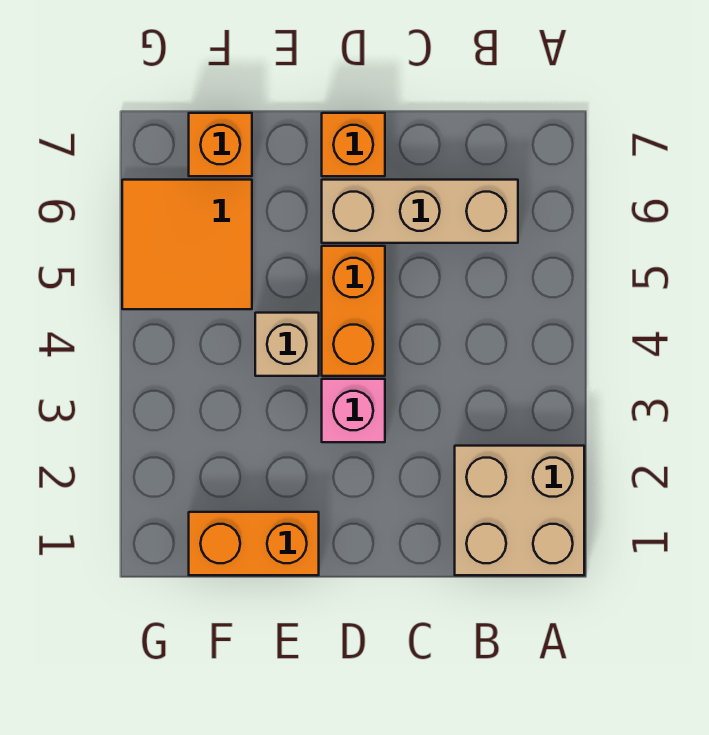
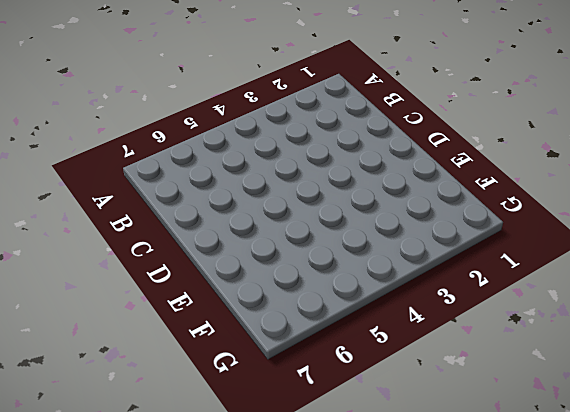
none -> tan brick A1:B2 level 1
none -> tan brick B6:D6 level 1

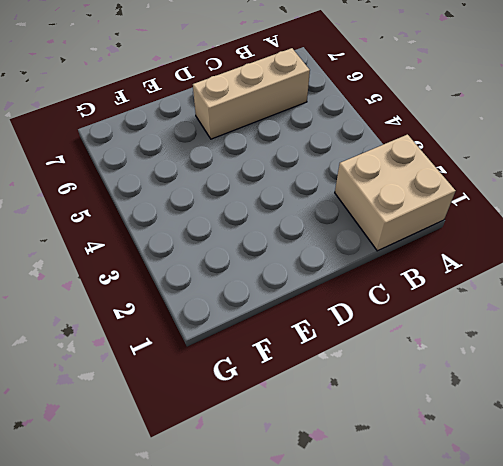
none -> pink brick D3 level 1
none -> orange brick D4:D5 level 1

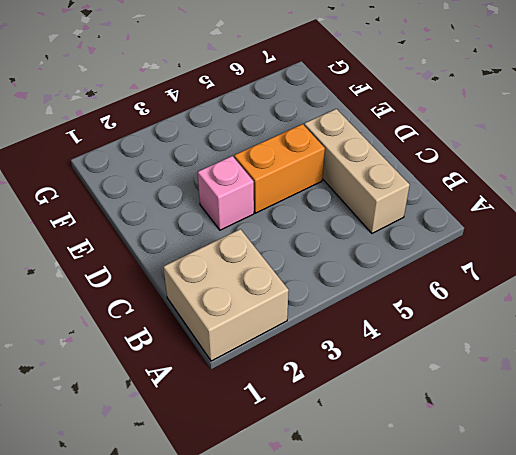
none -> orange brick D7 level 1
none -> orange brick E1:F1 level 1

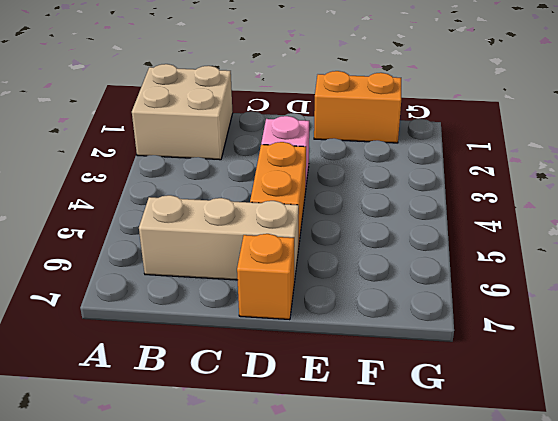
none -> tan brick E4 level 1
none -> orange tile F5:G6 level 1

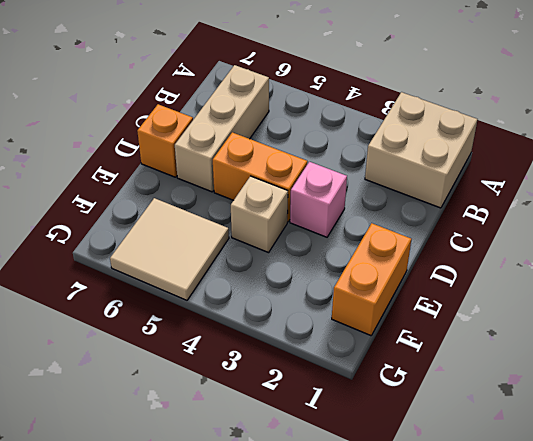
tan tile F5:G6 level 1 -> orange tile F5:G6 level 1
none -> orange brick F7 level 1

